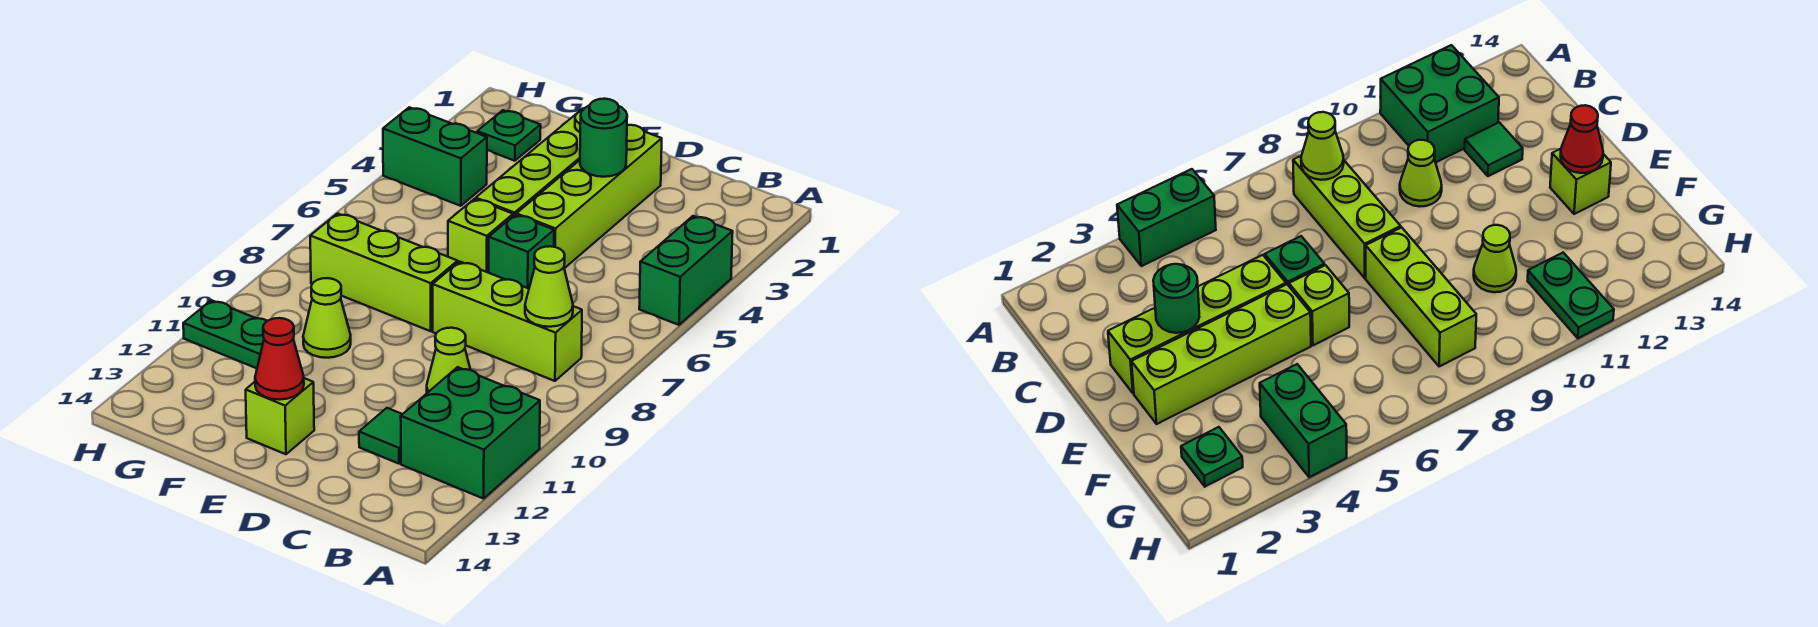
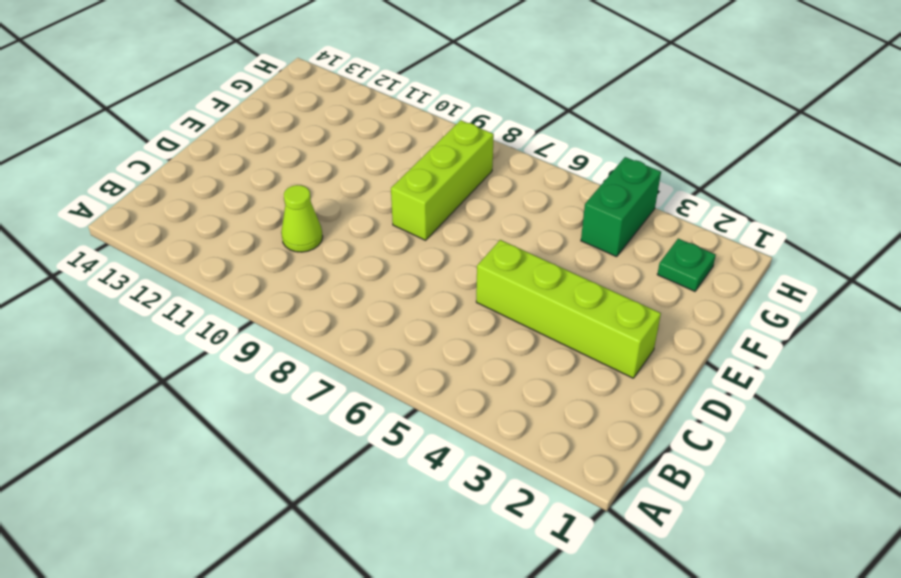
none -> green brick A4:A5 level 1
none -> green brick A11:B12 level 1
none -> lime brick B8:D8 level 1

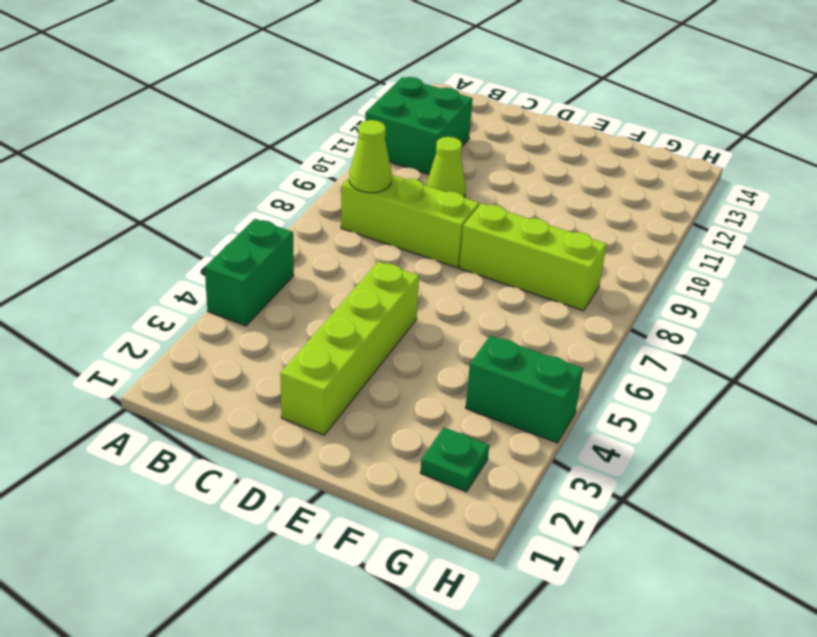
none -> green tile C12 level 1
none -> green brick D6 level 1
none -> lime brick E2:E5 level 1

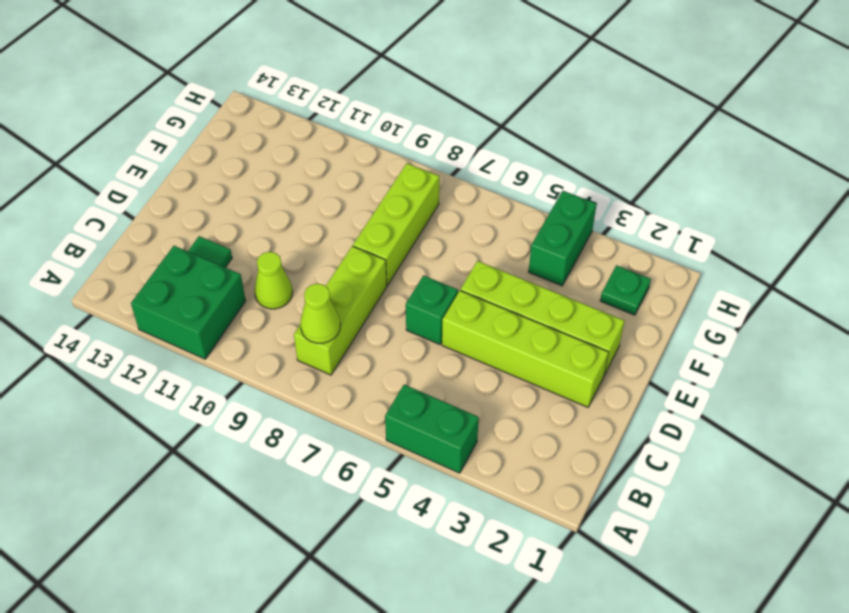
none -> lime brick E6 level 1
none -> lime brick E13 level 1
none -> lime cone F10 level 1

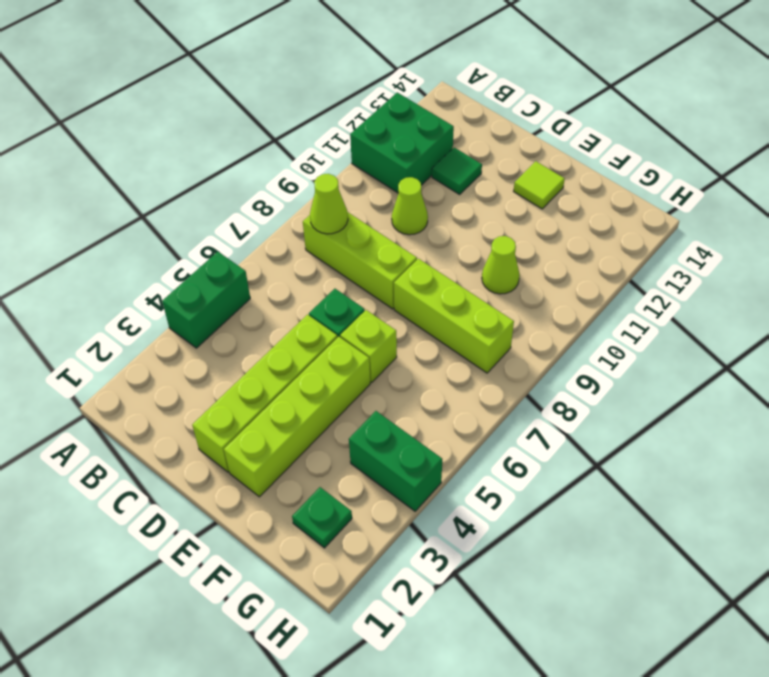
lime tile E13 level 1 -> lime brick E13 level 1
none -> green plate G11:H11 level 1
none -> green round brick D3 level 2
none -> red cone E13 level 2

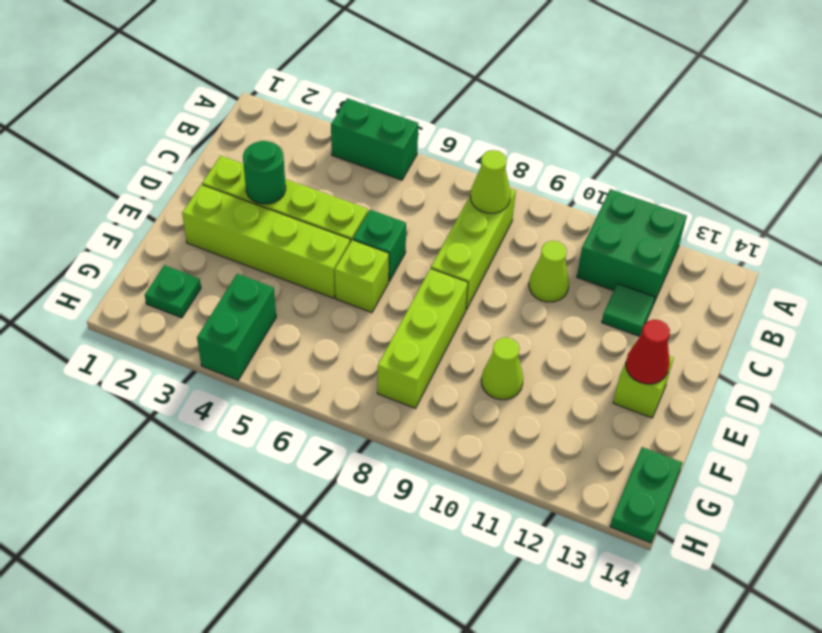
green plate G14:H14 level 1 -> green plate G11:H11 level 1

